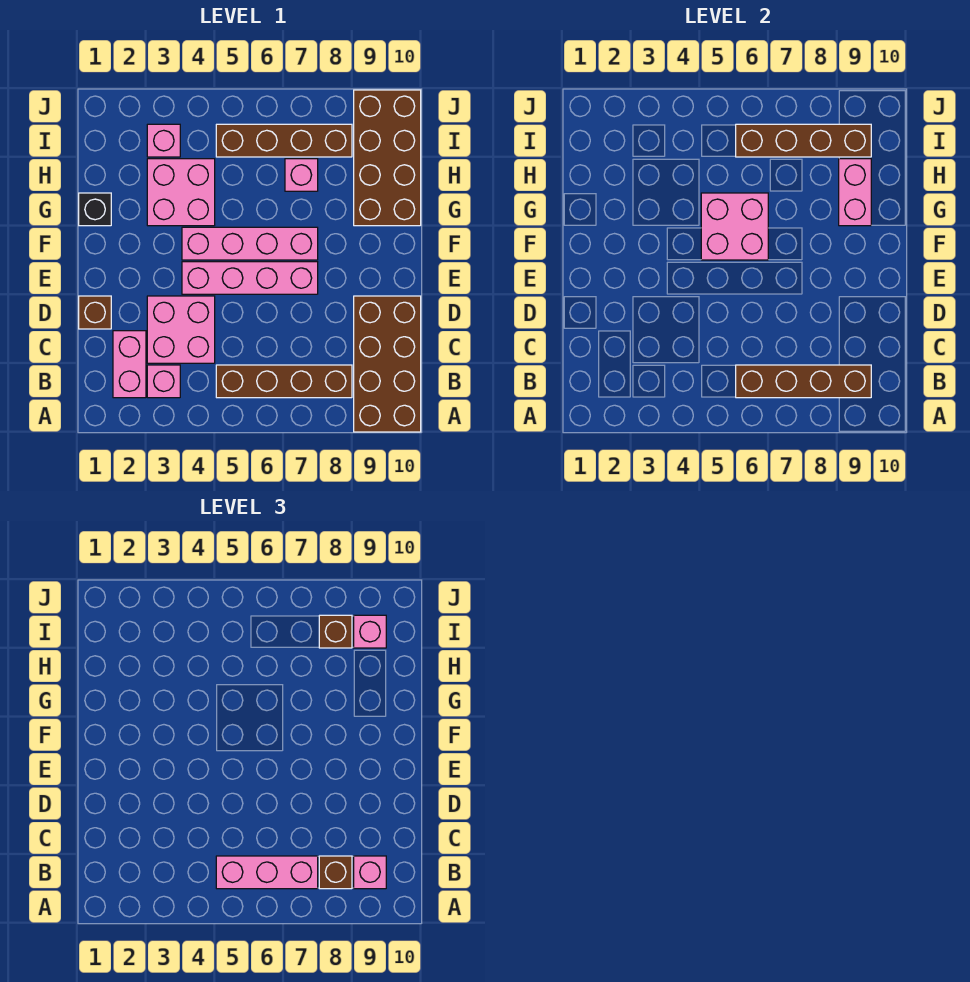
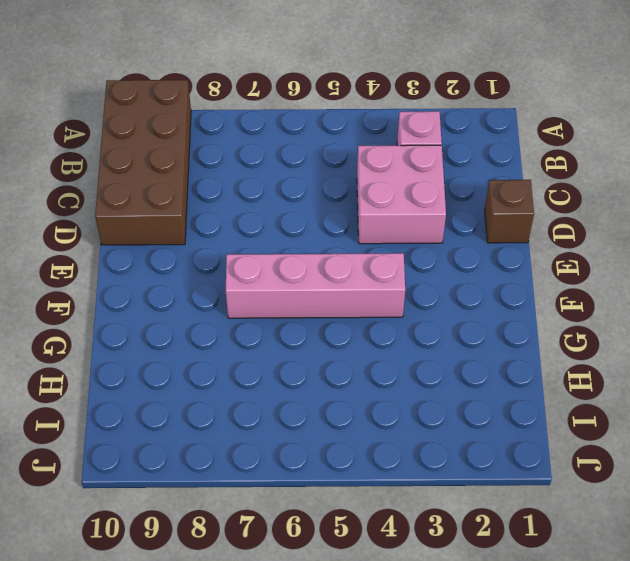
none -> pink brick B2:C2 level 1
none -> brown brick B5:B8 level 1
none -> pink brick E4:E7 level 1

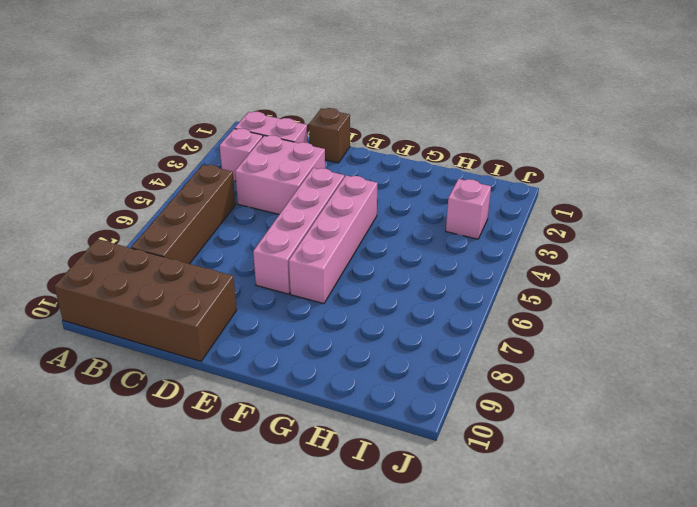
none -> black brick G1 level 1
none -> pink brick G3:H4 level 1
none -> brown brick G9:J10 level 1

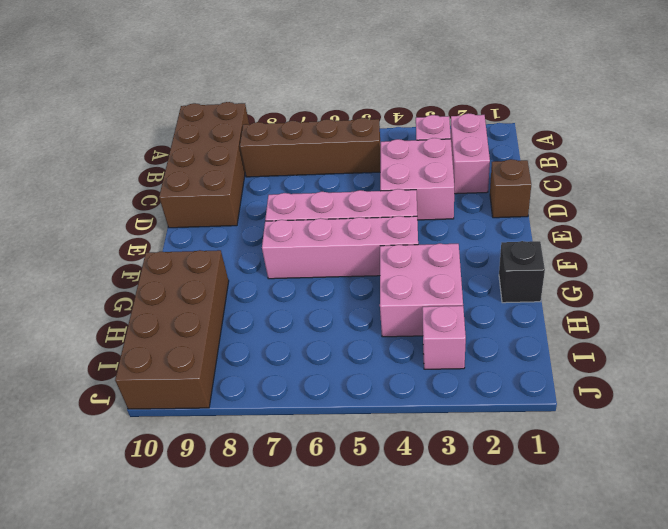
none -> pink brick H7 level 1
none -> brown brick I5:I8 level 1
none -> brown brick B6:B9 level 2

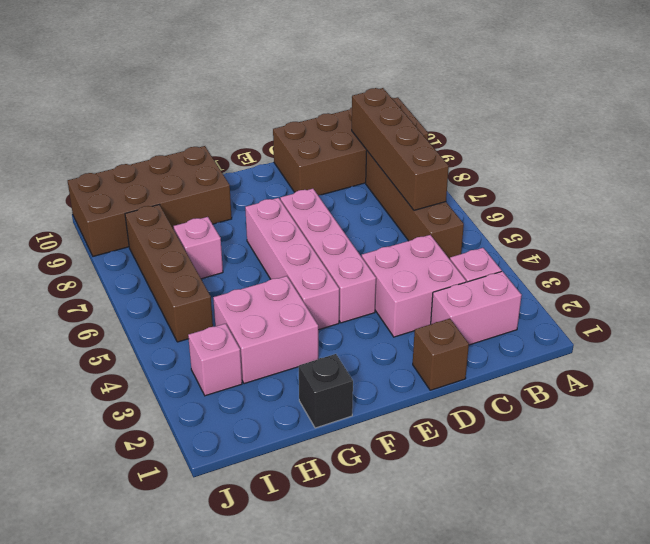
none -> pink brick F5:G6 level 2
none -> pink brick G9:H9 level 2
none -> brown brick I6:I9 level 2

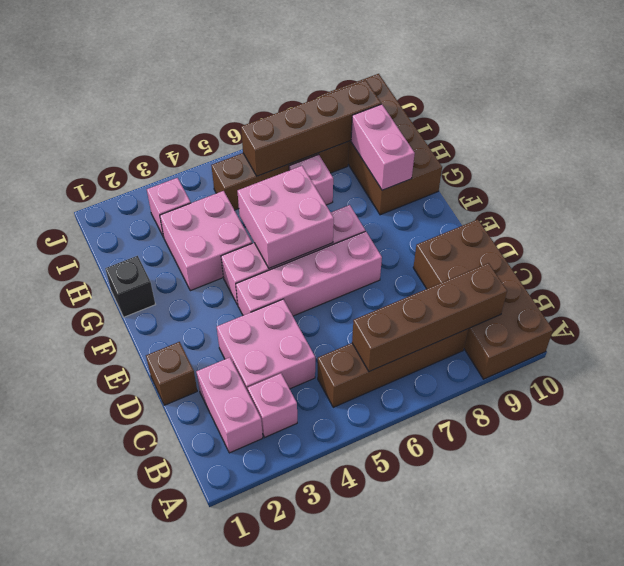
none -> pink brick B5:B7 level 3
none -> brown brick B8 level 3
none -> pink brick B9 level 3

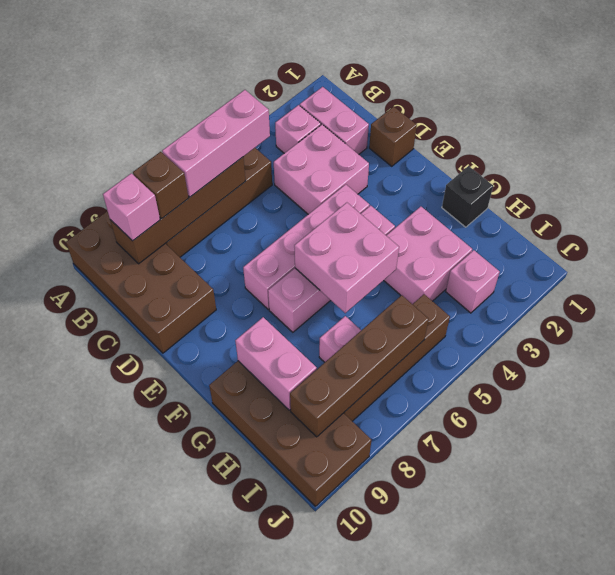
none -> brown brick I8 level 3
none -> pink brick I9 level 3

